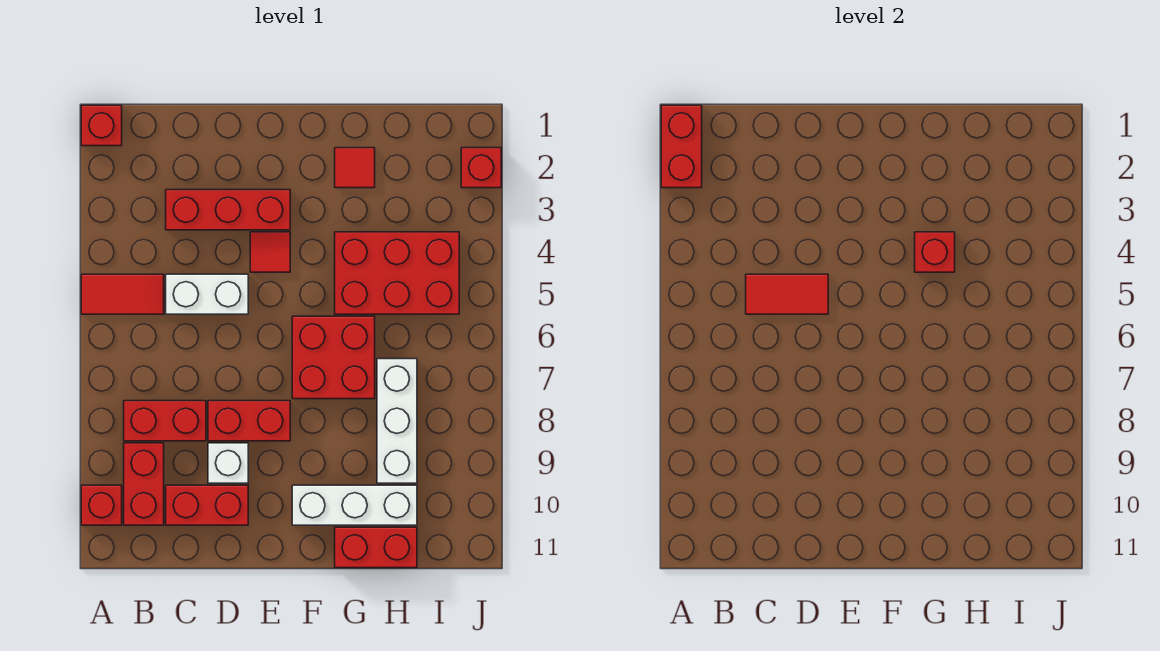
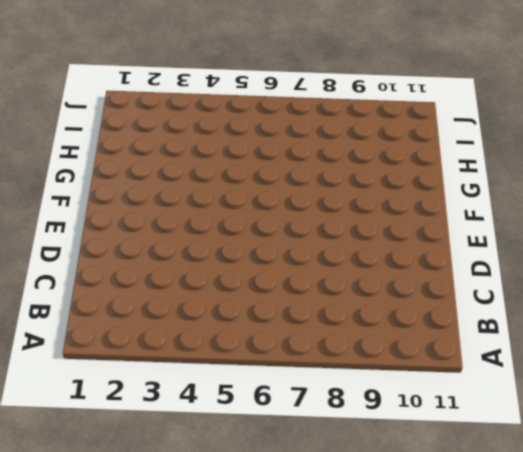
none -> red brick A1 level 1
none -> red tile A5:B5 level 1
none -> red brick A10 level 1

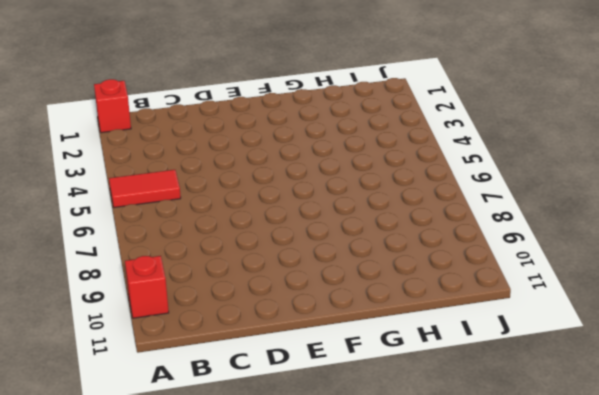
none -> red brick B8:C8 level 1
none -> red brick B9:B10 level 1
none -> red brick C3:E3 level 1

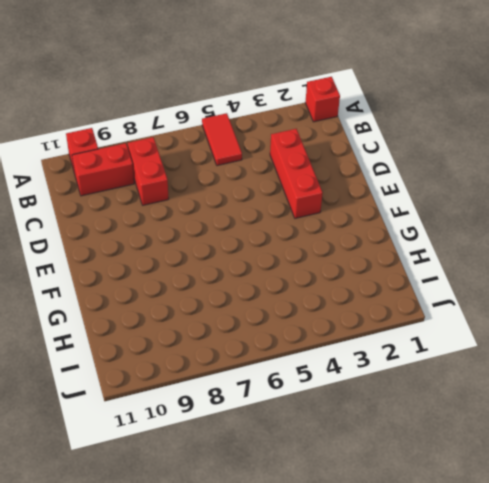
none -> white brick C5:D5 level 1
none -> red brick C10:D10 level 1
none -> red brick D8:E8 level 1

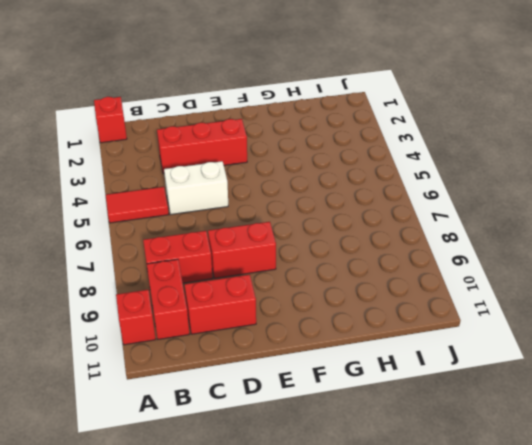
none -> white brick D9 level 1
none -> red tile E4 level 1
none -> red brick F6:G7 level 1

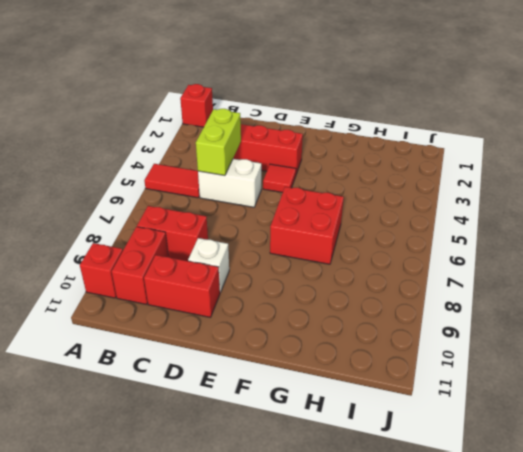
lime brick C4:C5 level 2 -> red tile C5:D5 level 2
none -> red brick D8:E8 level 1
none -> white brick F10:H10 level 1
none -> red tile G2 level 1

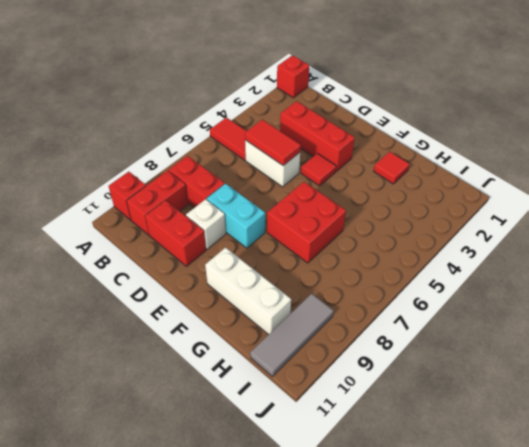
cyan brick D8:E8 level 1 -> red brick D8:E8 level 1
grey tile I9:I11 level 1 -> none
none -> red brick G4:I5 level 1
none -> red brick G11:H11 level 1
none -> white brick H7:H9 level 1

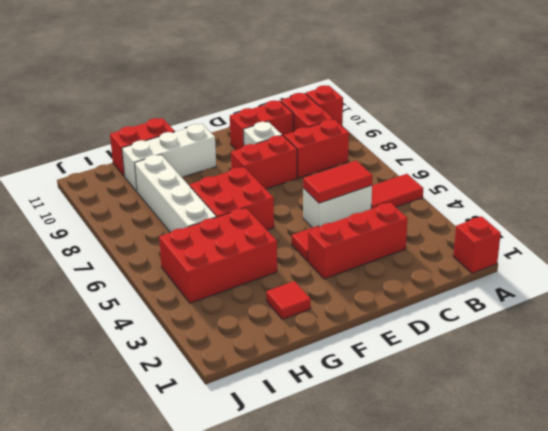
white brick H6:H9 level 1 -> white brick H7:H9 level 1
none -> red brick J2 level 1
none -> red brick A1:A2 level 2
none -> red brick G4 level 2

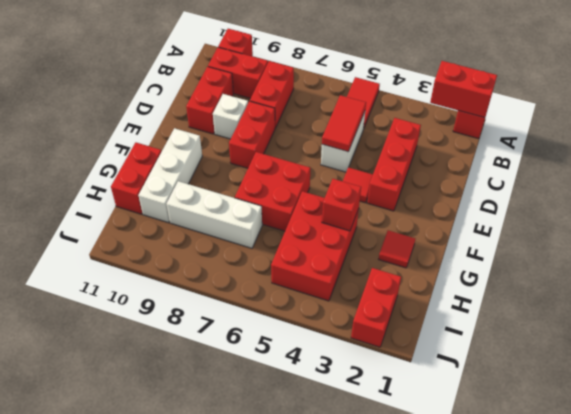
red brick I2:J2 level 1 -> red brick J2 level 1

